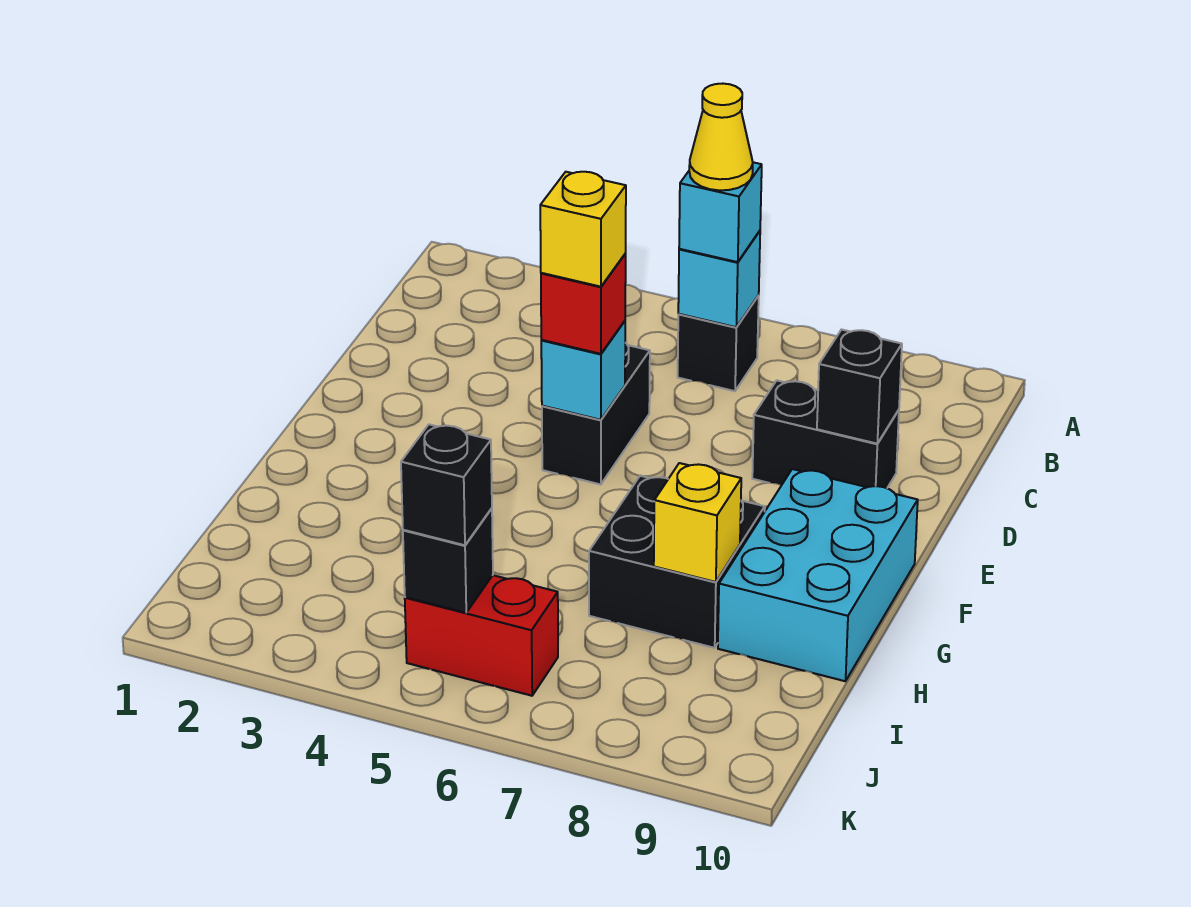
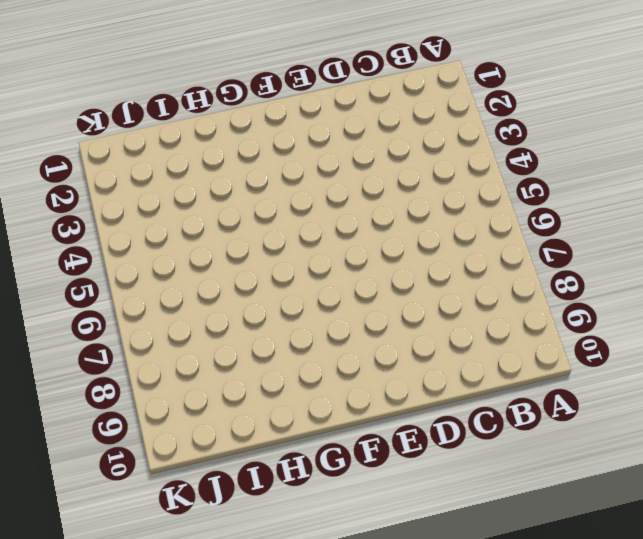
none -> black brick B6 level 1
none -> black brick D5:E5 level 1
none -> black brick D8:D9 level 1

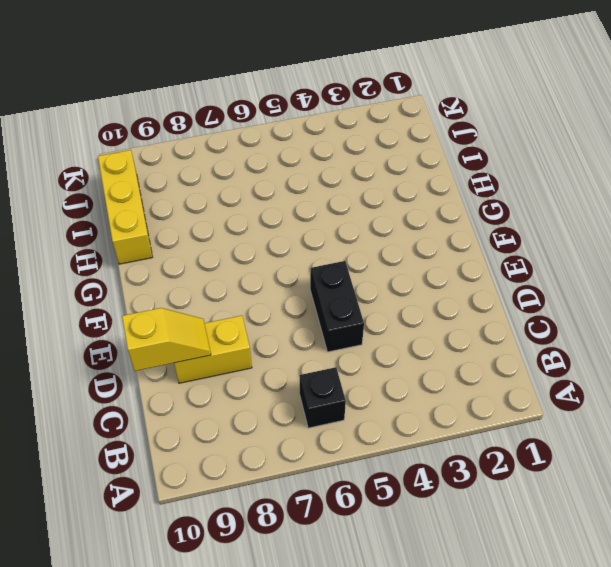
yellow brick D8:D9 level 1 -> black brick D8:D9 level 1
yellow slope D9:D10 level 2 top 10 -> black brick D9 level 2
yellow brick H10:J10 level 1 -> cyan brick F9:H10 level 1
none -> black brick G7:H8 level 1
none -> red brick J5:J6 level 1
none -> cyan brick B6 level 2

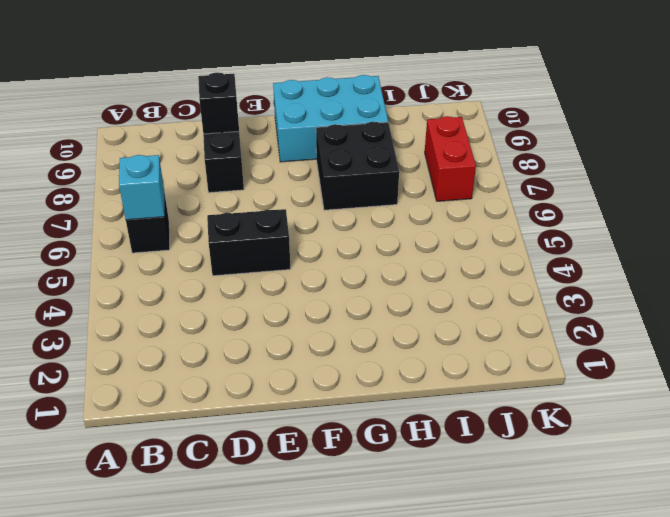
red brick J7:J8 level 1 -> red brick J5:J6 level 1
none -> cyan brick E5 level 2
none -> yellow brick H8 level 2
none -> black brick J5 level 2

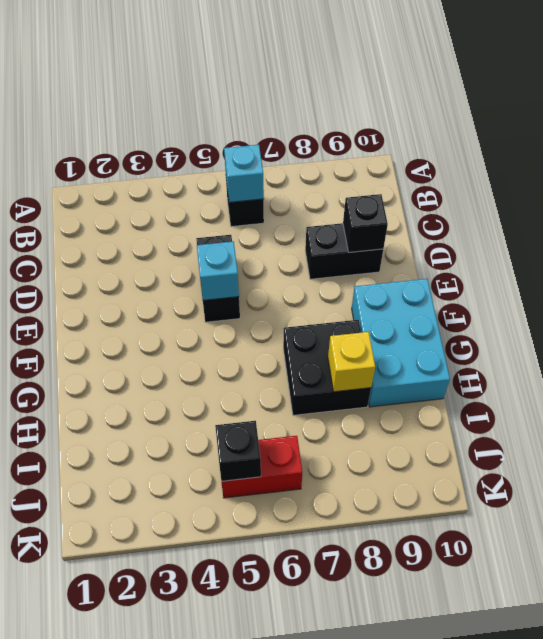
none -> cyan brick B6 level 3
none -> red brick E5 level 3
none -> black brick J5 level 3

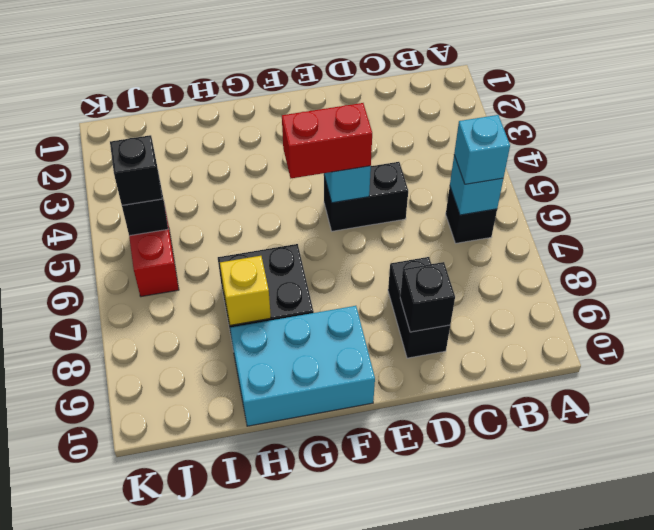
red brick E5:F5 level 3 -> red brick E5 level 3
none -> yellow cone B6 level 4
none -> yellow brick E5 level 4

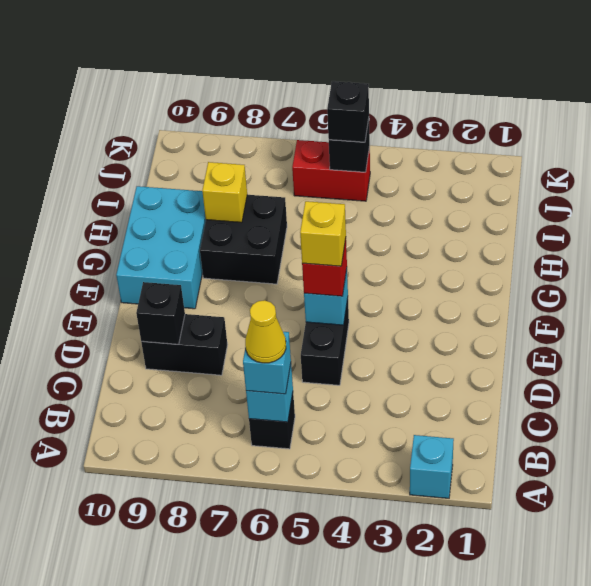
cyan brick A2 level 1 -> none

